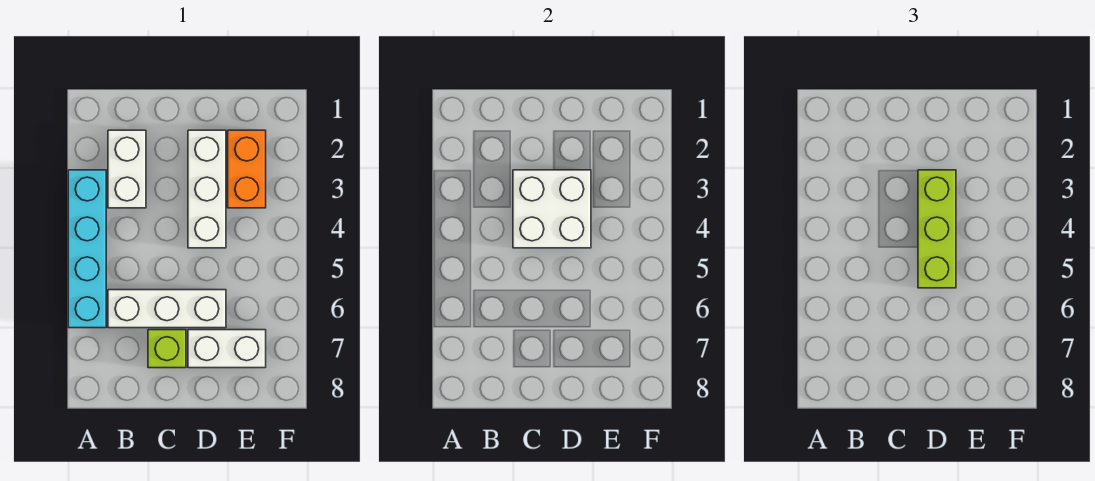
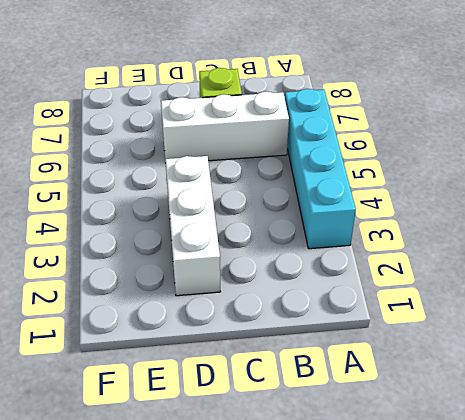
none -> white brick B2:B3 level 1
none -> white brick D7:E7 level 1

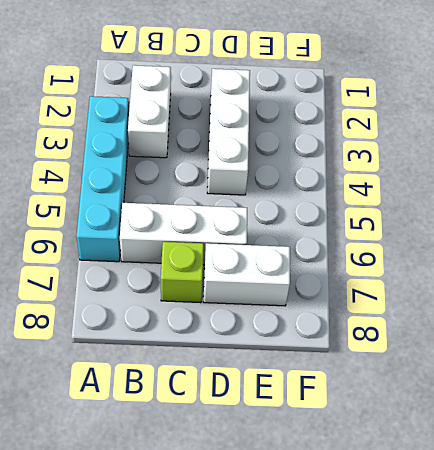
none -> orange brick E2:E3 level 1
none -> white brick C3:D4 level 2

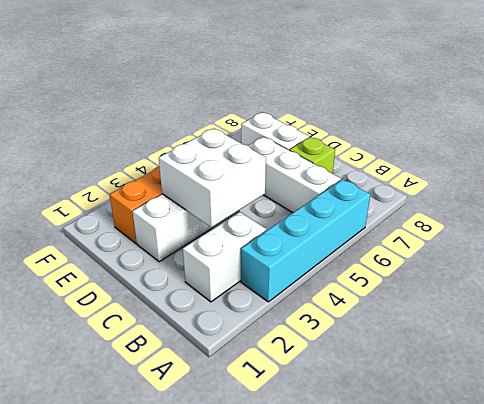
none -> lime brick D3:D5 level 3

